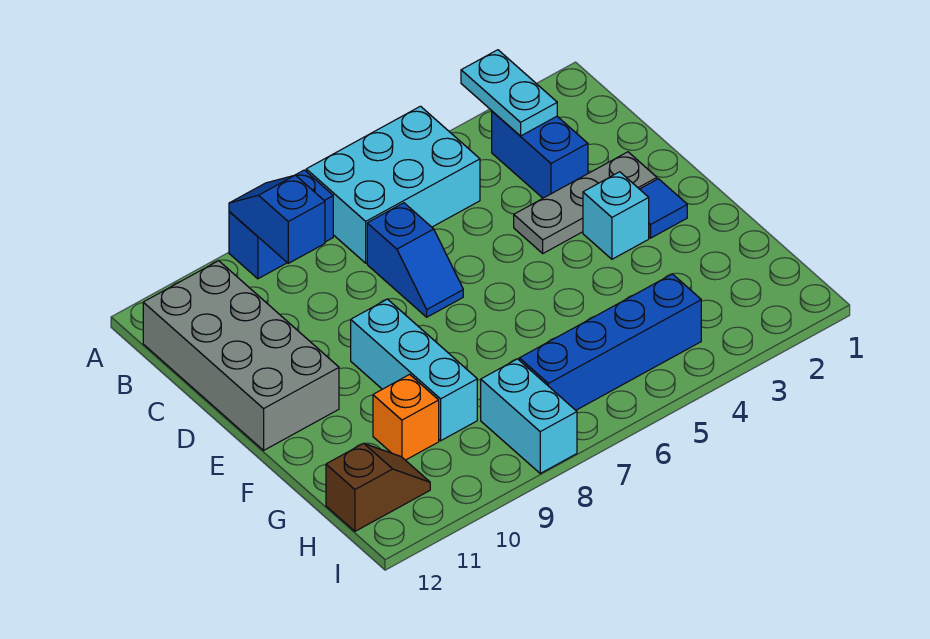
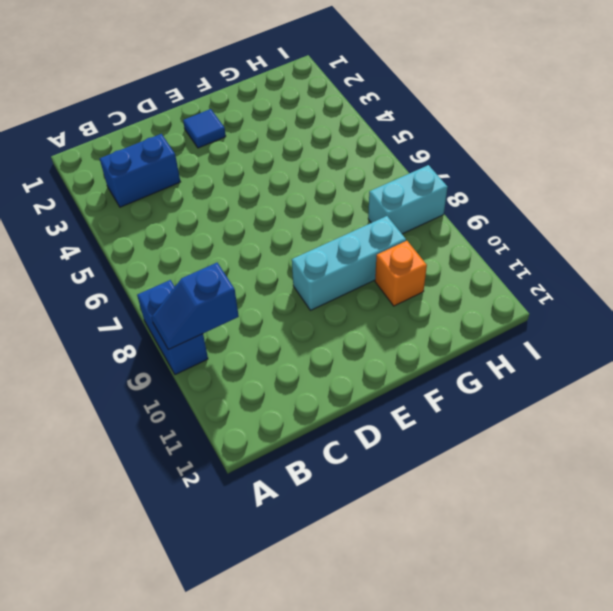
none -> cyan brick A5:B7 level 1
none -> grey brick B11:E12 level 1
none -> blue slope C7:D7 level 1 top C

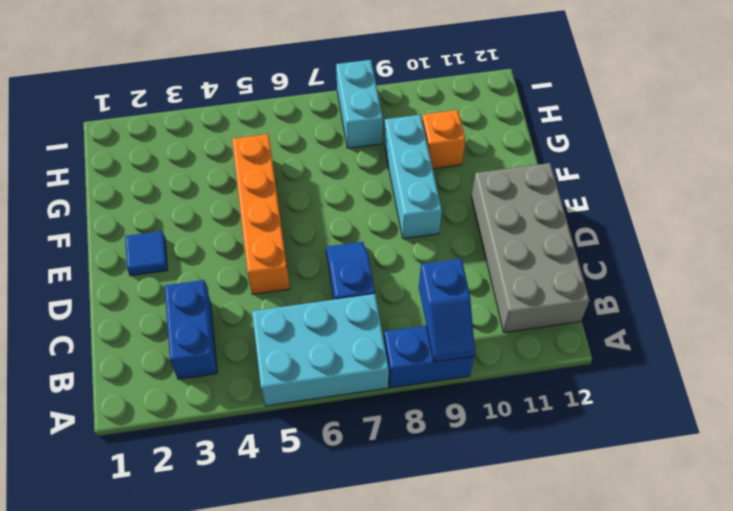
orange brick D5:G5 level 1 -> none
none -> grey plate D2:D4 level 1
none -> cyan brick E3 level 1
none -> blue brick H4:H7 level 1

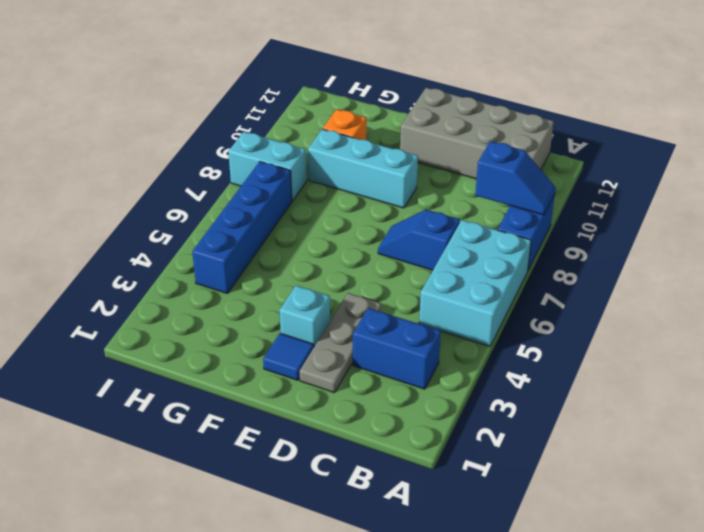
none -> brown slope H11:H12 level 1 top 12
none -> cyan plate A3:B3 level 2

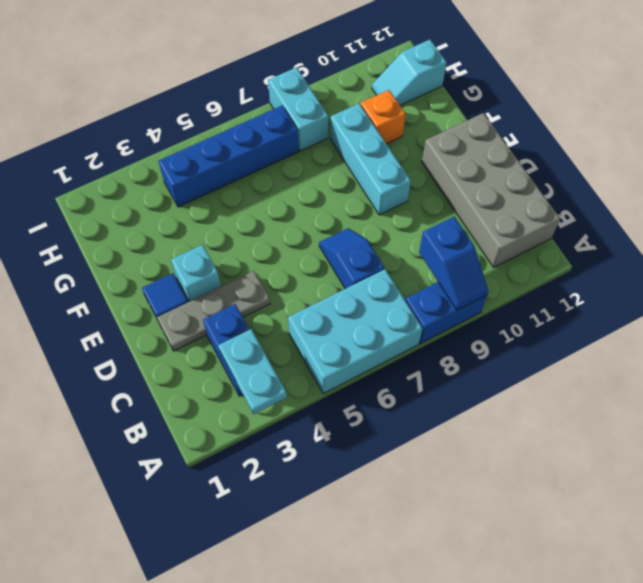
cyan slope H11:H12 level 1 top 12 -> brown slope H11:H12 level 1 top 12

